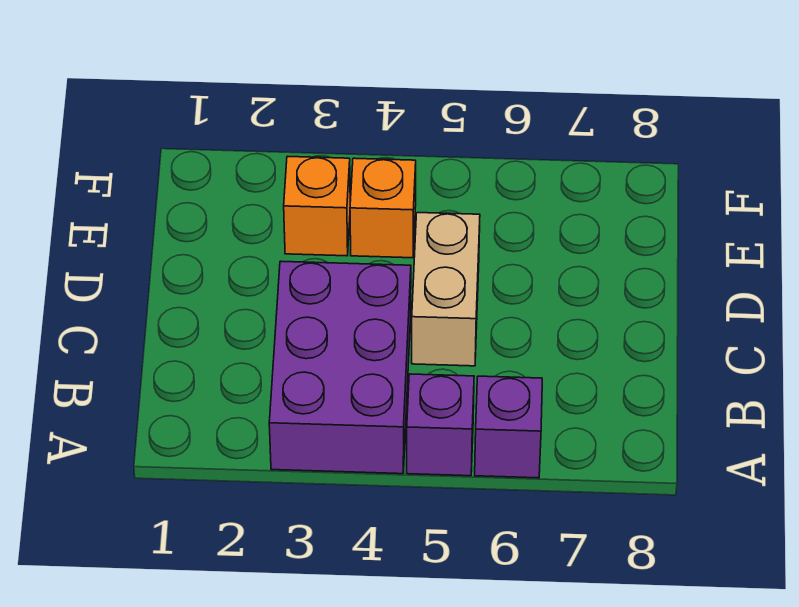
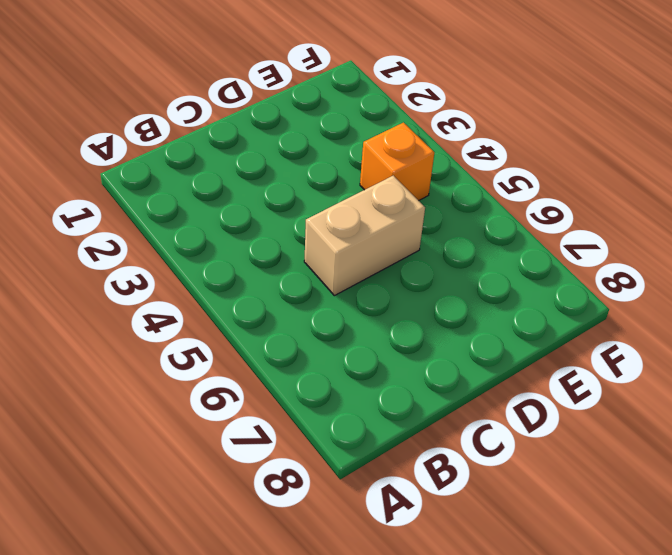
none -> purple brick A3:C4 level 1
none -> purple brick A5 level 1

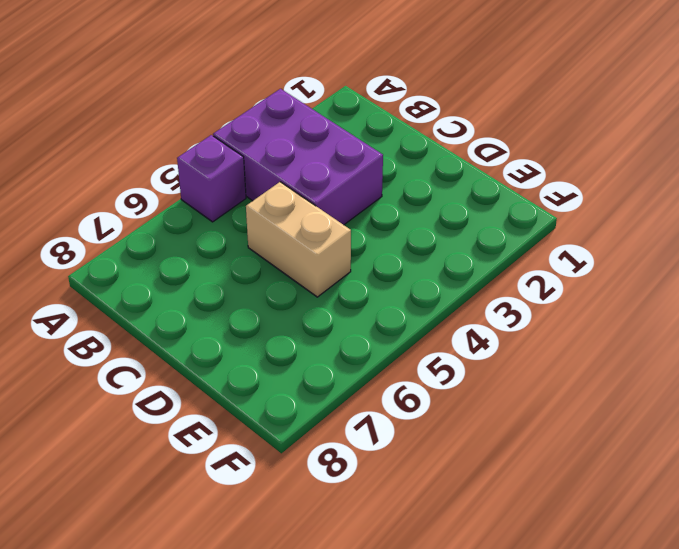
none -> purple brick A6 level 1
none -> orange brick E3 level 1

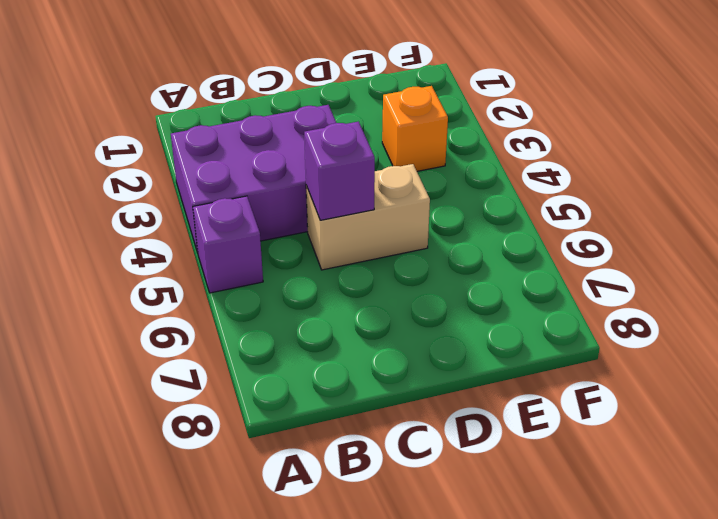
purple brick C5 level 2 -> purple brick A6 level 1
none -> orange brick E4 level 1

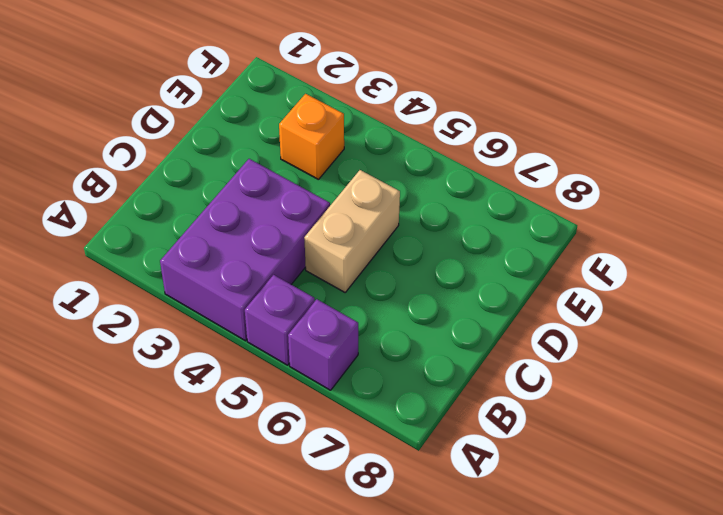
none -> orange brick E4 level 1

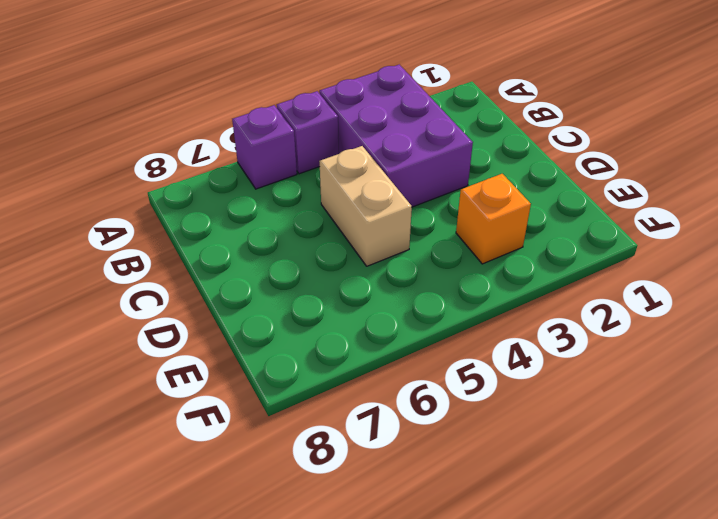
none -> orange brick E4 level 1

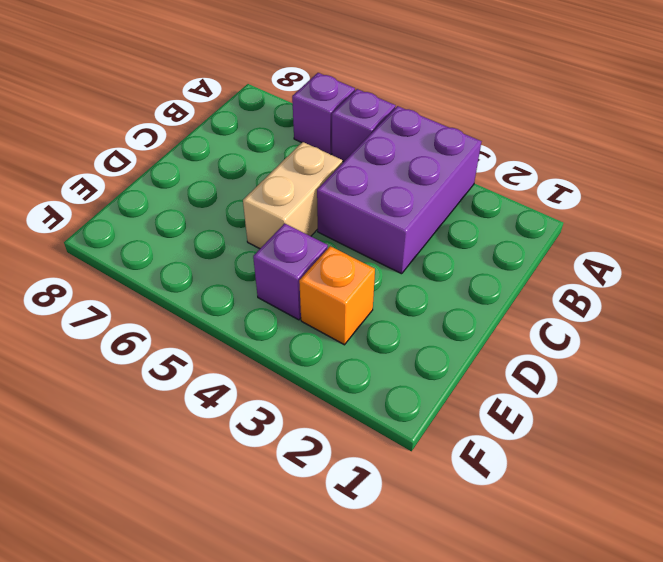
purple brick E4 level 1 -> orange brick E4 level 1

